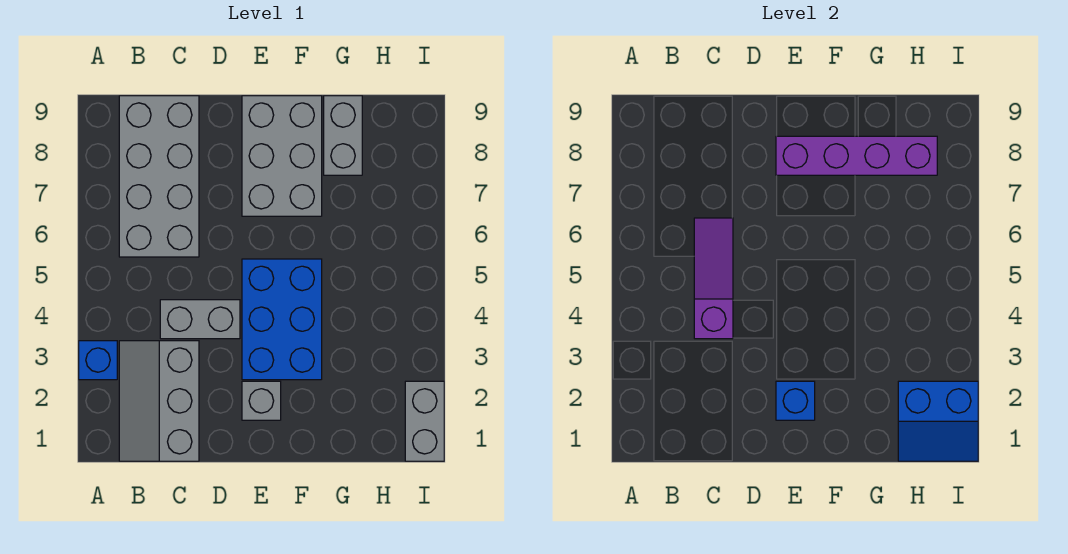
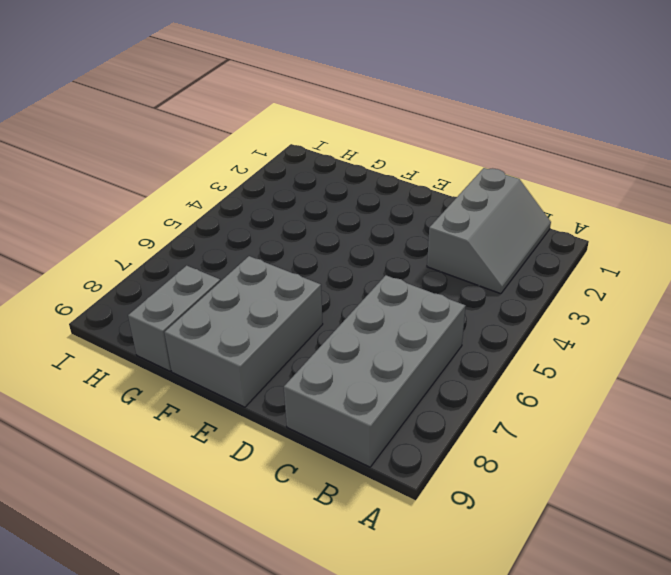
none -> blue brick A3 level 1
none -> grey brick C4:D4 level 1
none -> grey brick E2 level 1

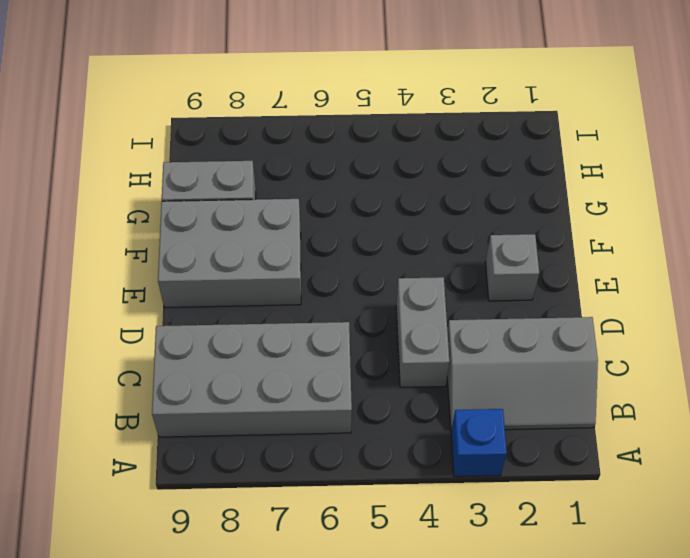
none -> blue brick E3:F5 level 1
none -> grey brick I1:I2 level 1
none -> purple slope C4:C6 level 2 top 4

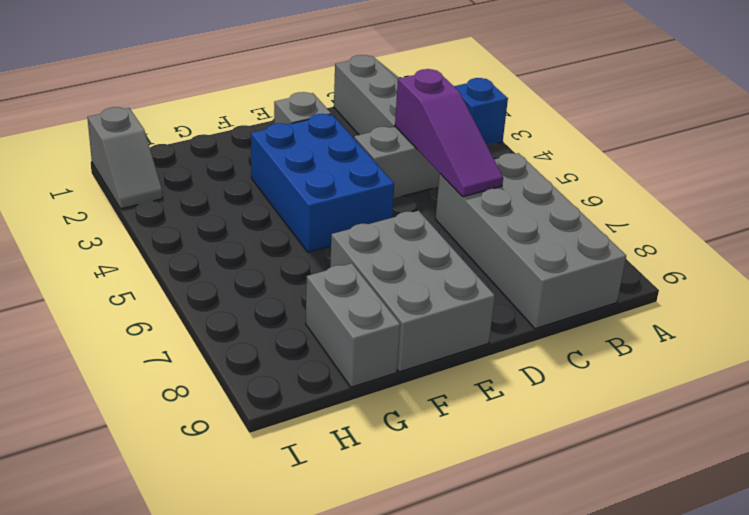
grey slope I1:I2 level 1 top 1 -> grey brick I1:I2 level 1
none -> blue brick E2 level 2
none -> purple brick E8:H8 level 2
none -> blue slope H1:I2 level 2 top 2

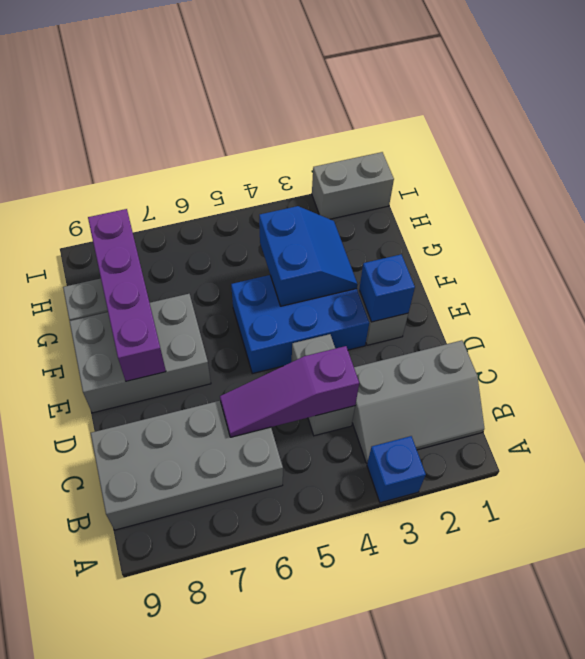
blue slope F3:G4 level 2 top 4 -> blue slope H1:I2 level 2 top 2

